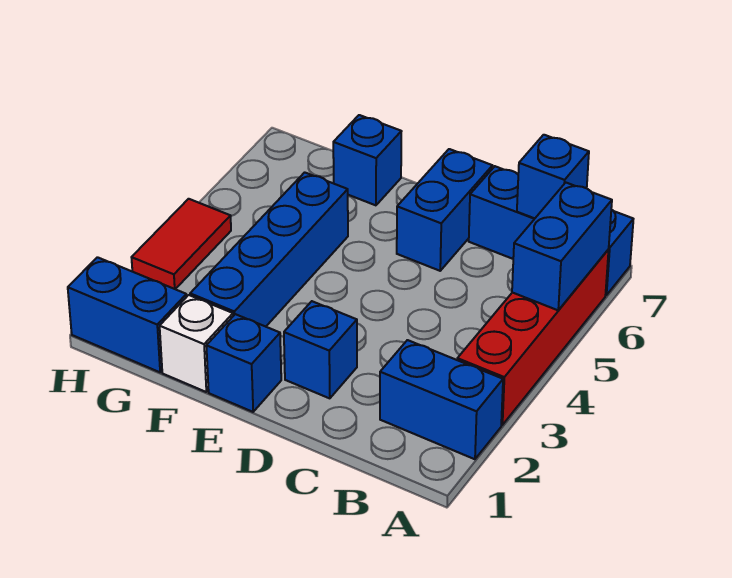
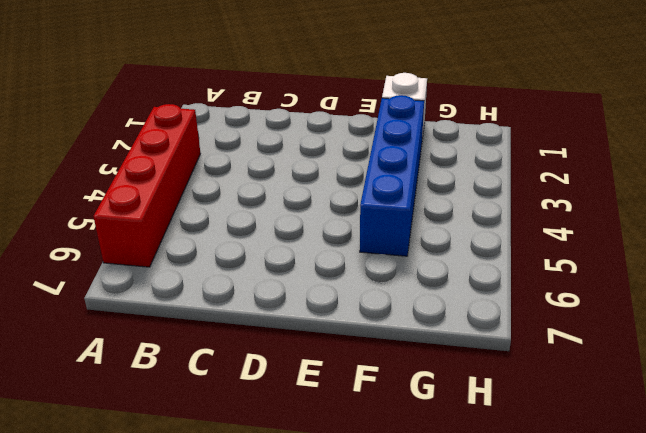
none -> blue brick A2:B2 level 1
none -> blue brick A7:C7 level 1
none -> blue brick D2 level 1

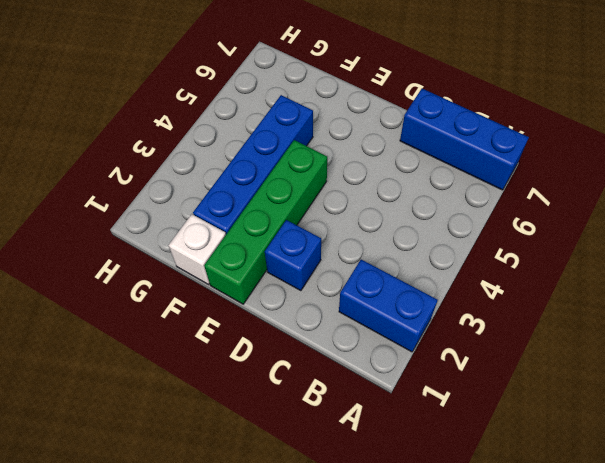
green brick E1:E4 level 1 -> blue brick E1 level 1
none -> red brick A3:A6 level 1
none -> blue brick D6:D7 level 1
none -> blue brick F7 level 1

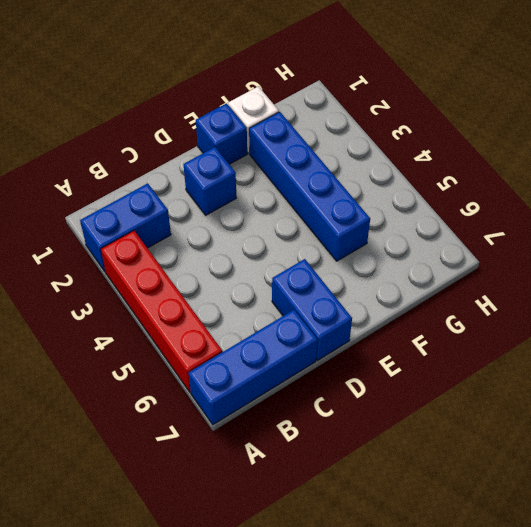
none -> blue brick F7 level 1
none -> blue brick G1:H1 level 1
none -> red tile H3:H4 level 1

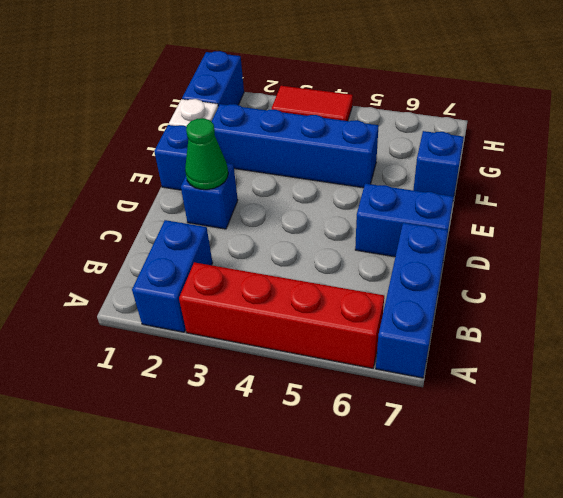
green cone D2 level 2 -> none
none -> blue brick A5:A6 level 2
none -> blue brick B7 level 2

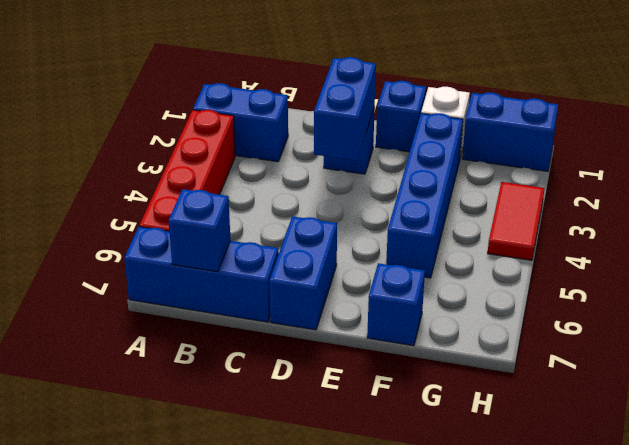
blue brick D2:D3 level 2 -> blue brick A5:A6 level 2

